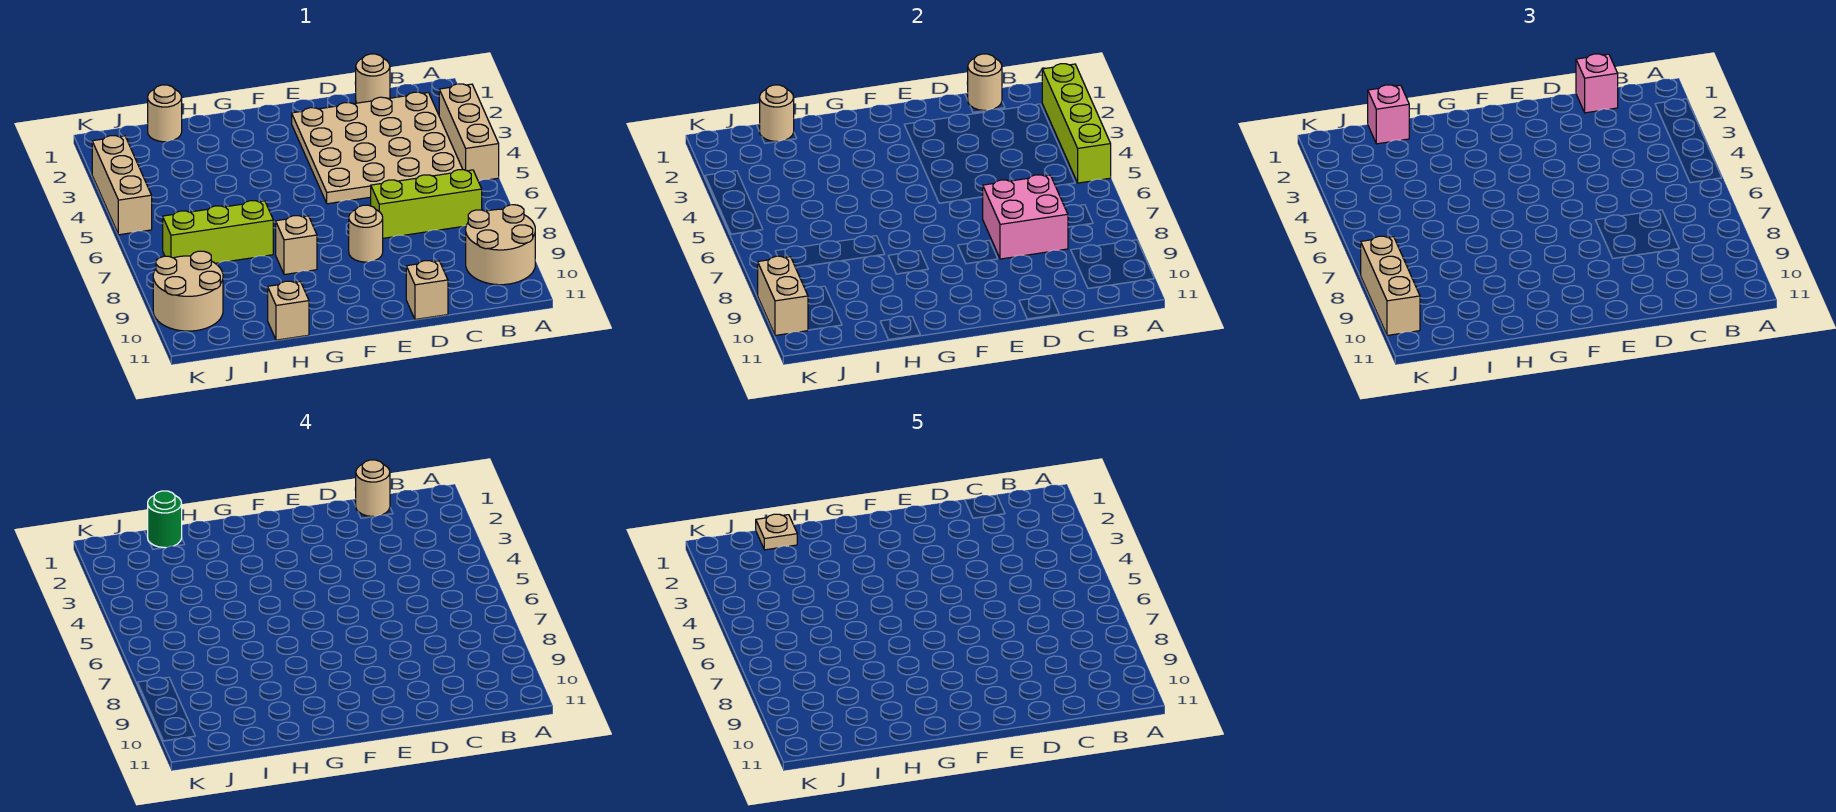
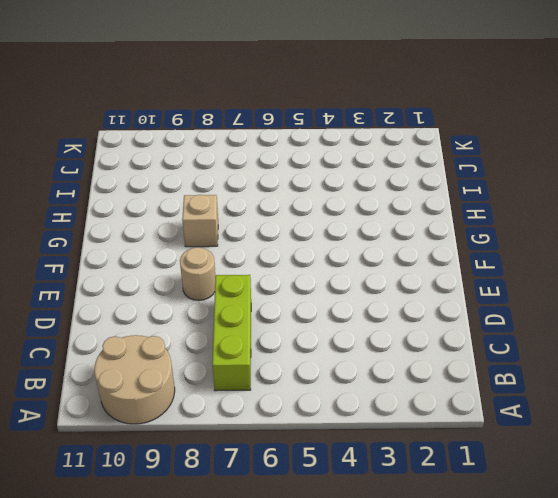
none -> tan brick A3:A5 level 1
none -> tan plate B2:E5 level 1
none -> tan round brick C1 level 1

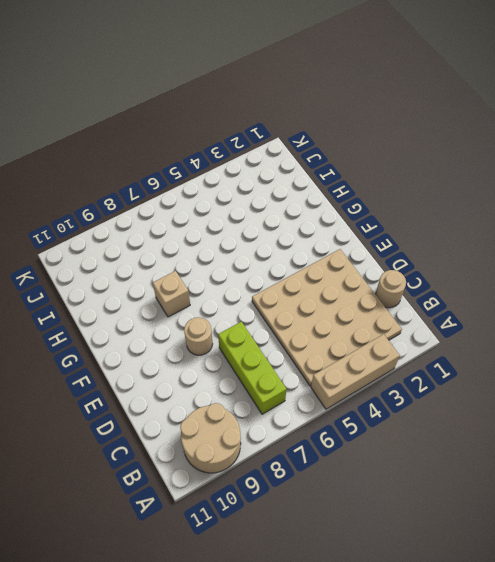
none -> tan brick D11 level 1
none -> lime brick H7:J7 level 1
none -> tan brick H11 level 1

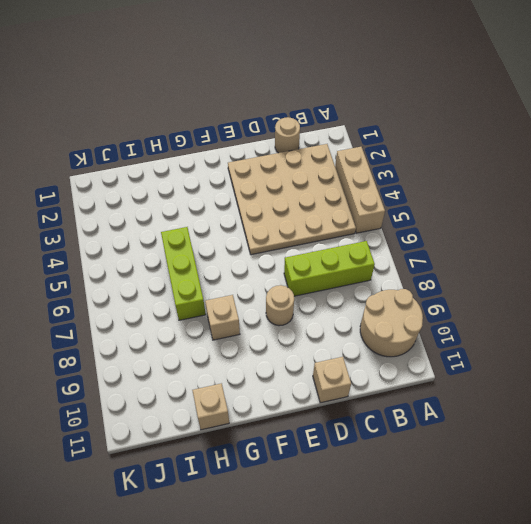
lime brick H5:H7 level 1 -> lime brick H7:J7 level 1
none -> tan round brick I1 level 1
none -> tan round brick J9:K10 level 1
none -> tan brick K3:K5 level 1

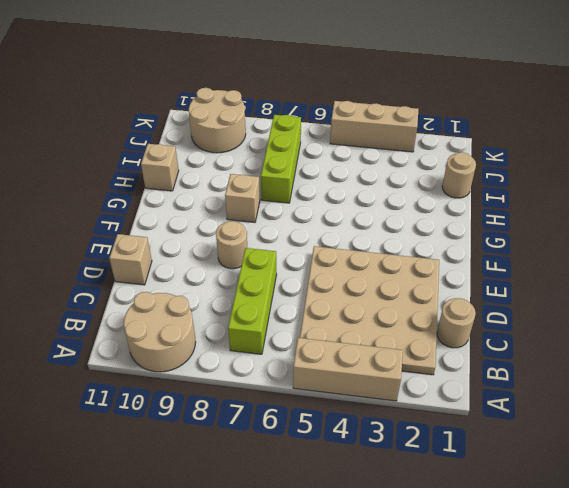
none -> lime brick A2:A5 level 2
none -> tan round brick C1 level 2
none -> pink brick C7:D8 level 2

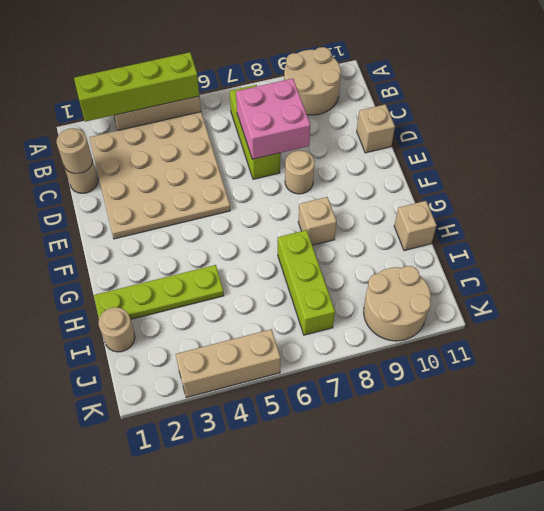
lime plate H1:H4 level 1 -> none
none -> tan round brick I1 level 2
none -> tan brick K9:K10 level 2
none -> pink brick C1 level 3

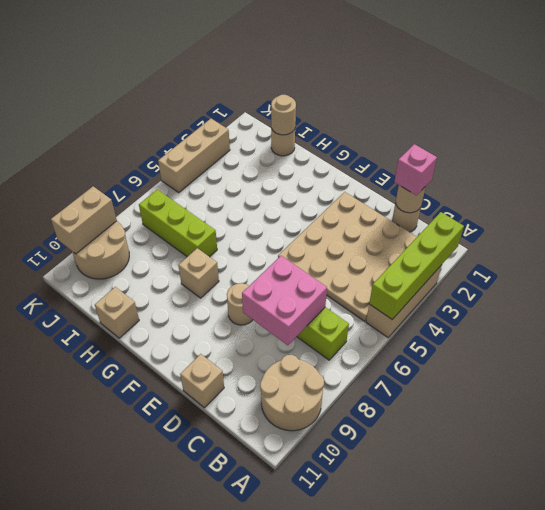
none -> pink brick I1 level 3
none -> tan brick K8:K10 level 3
none -> tan round brick C1 level 4

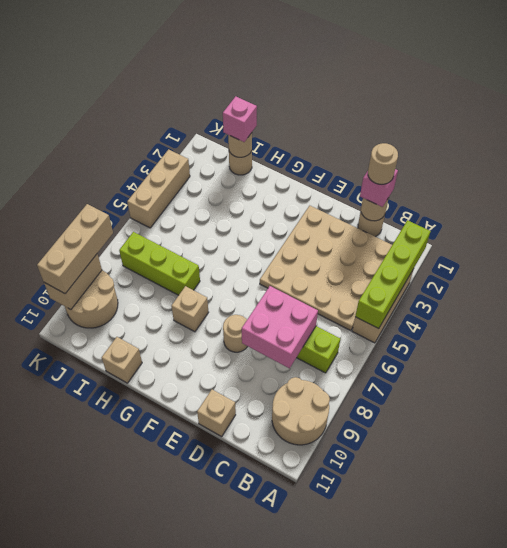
none -> green round brick I1 level 4
none -> tan plate I1 level 5

